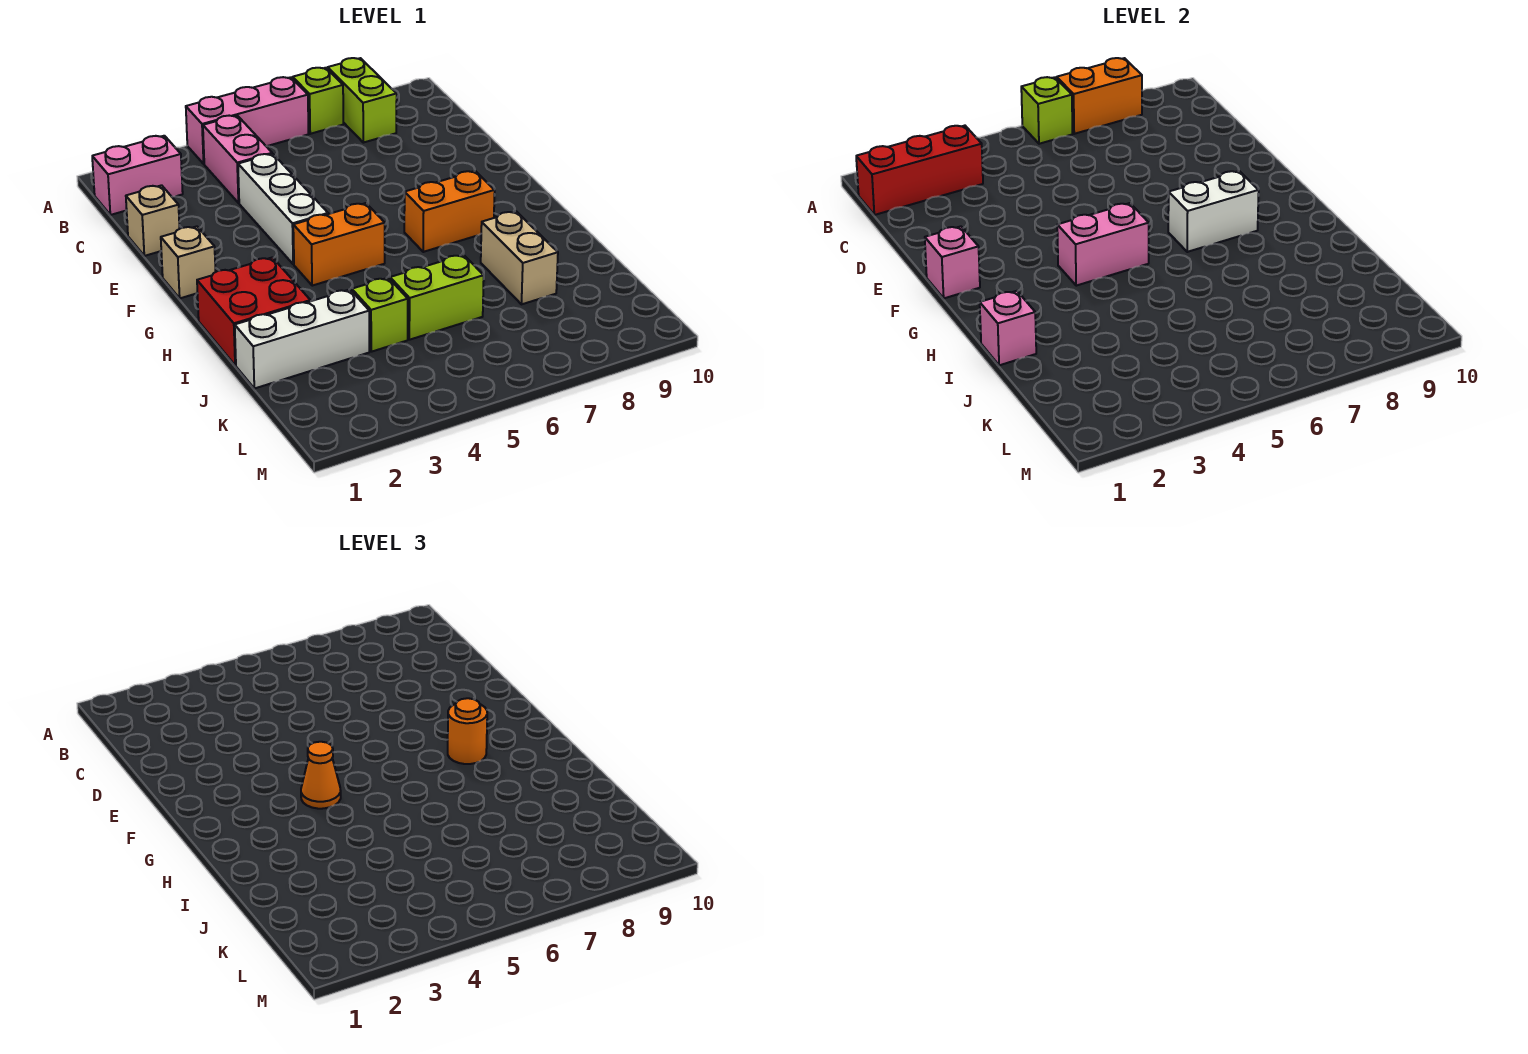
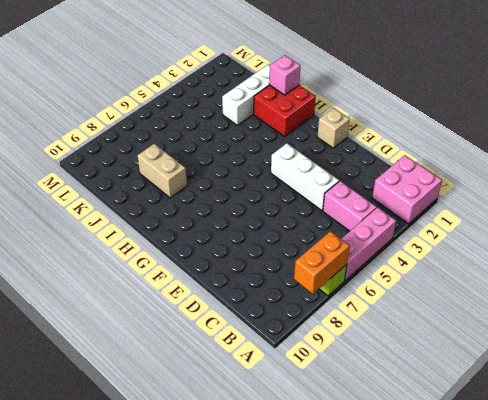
pink brick A1:B2 level 1 -> pink brick B1:B2 level 1
none -> lime brick A8:B8 level 1
none -> tan brick D1 level 1
none -> orange brick G4:G5 level 1

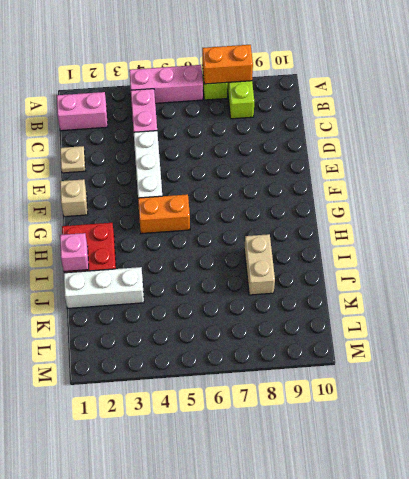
tan plate D1 level 1 -> tan brick D1 level 1
none -> orange brick G7:G8 level 1
none -> lime brick J4 level 1
none -> lime brick J5:J6 level 1

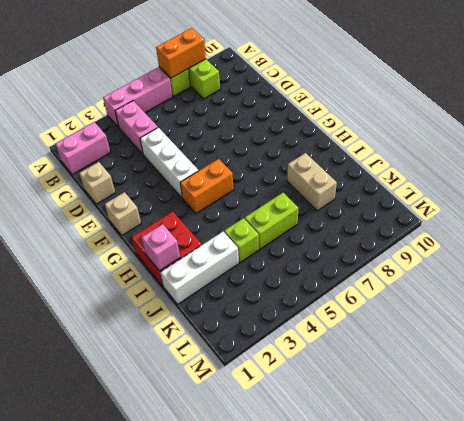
none -> orange brick G7:G8 level 1
none -> lime brick A6 level 2
none -> red brick B1:B3 level 2

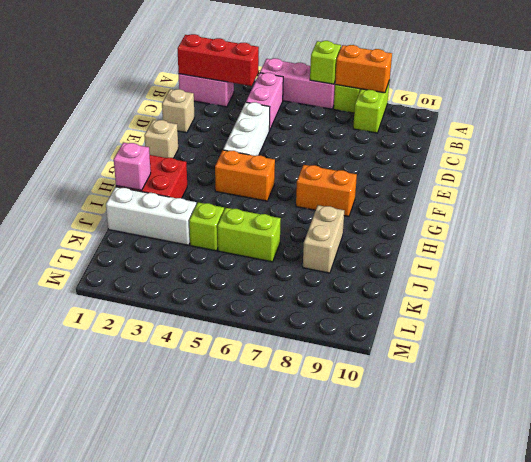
none -> pink brick F1 level 2
none -> pink brick G4:G5 level 2
none -> white brick G7:G8 level 2

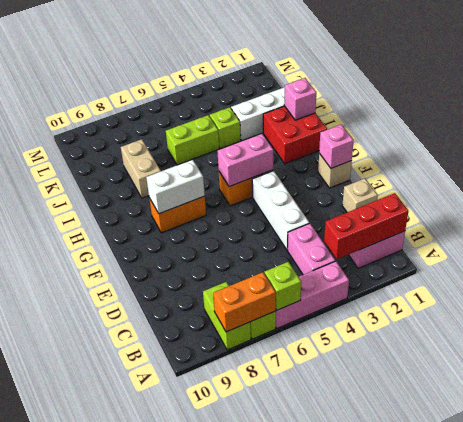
none -> orange cone G4 level 3
none -> orange round brick G8 level 3

